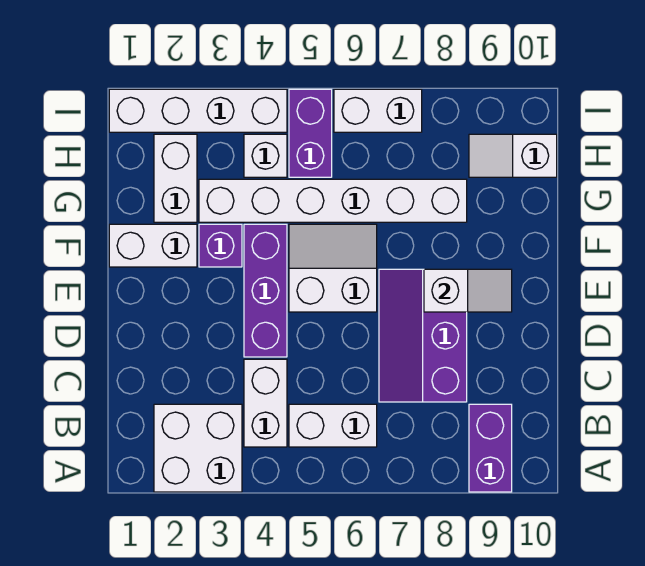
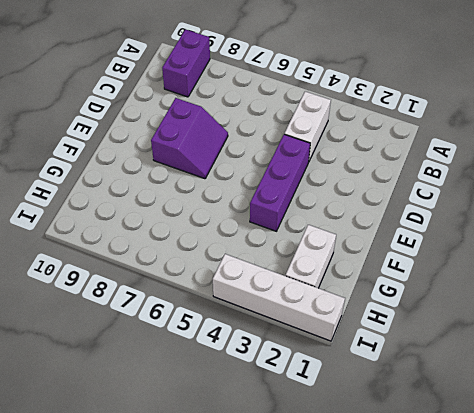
purple slope D7:E8 level 1 top 8 -> purple slope C7:E8 level 1 top 8
none -> white brick A2:B3 level 1
none -> white brick B5:B6 level 1
none -> white slope E5:F6 level 1 top E

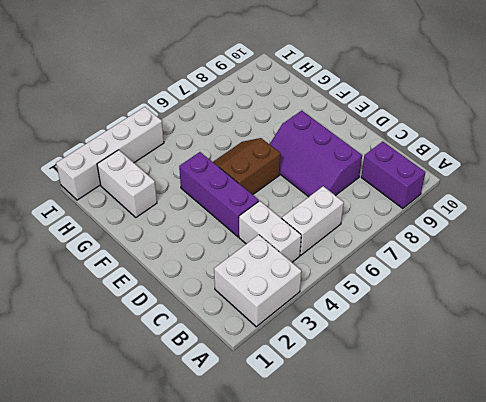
brown slope E5:F6 level 1 top E -> white slope E5:F6 level 1 top E
none -> white brick F1:F2 level 1
none -> purple brick F3 level 1
none -> white brick G3:G8 level 1

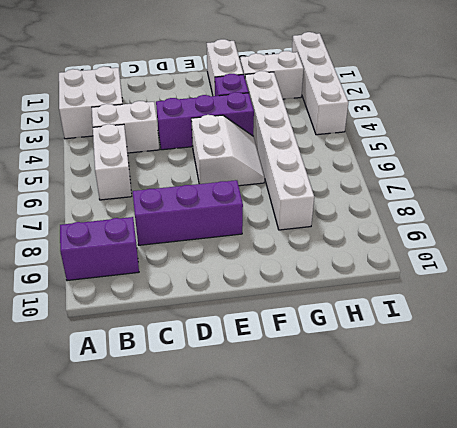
none -> white brick H4 level 1
none -> purple brick H5:I5 level 1
none -> white slope H9:H10 level 1 top 10

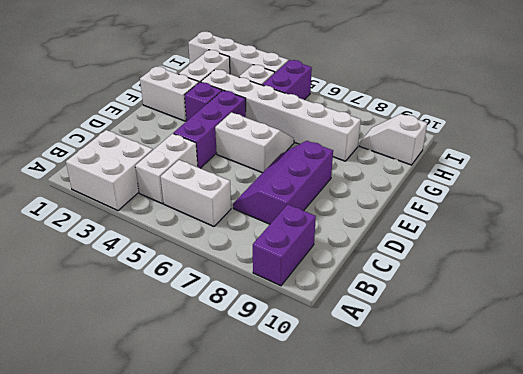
none -> white brick I6:I7 level 1
none -> white slope E8:E9 level 2 top 8

